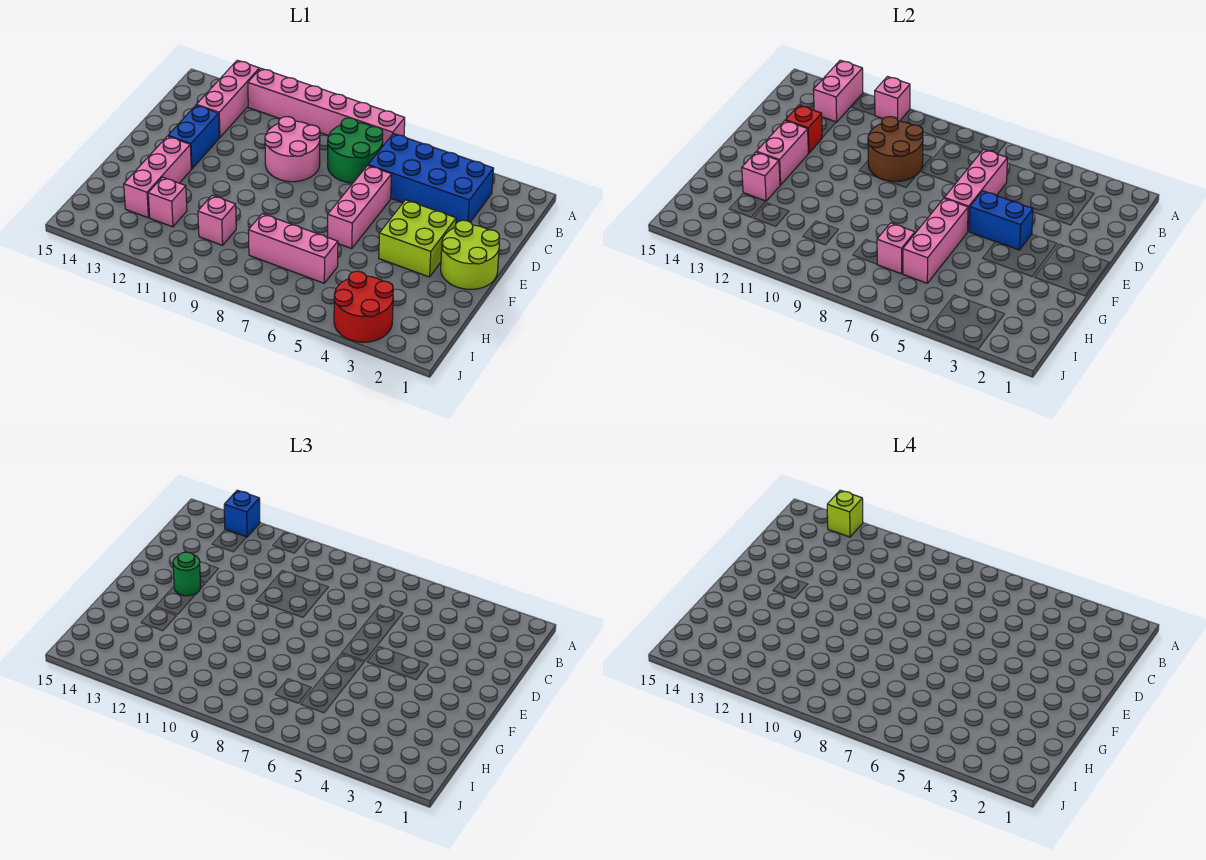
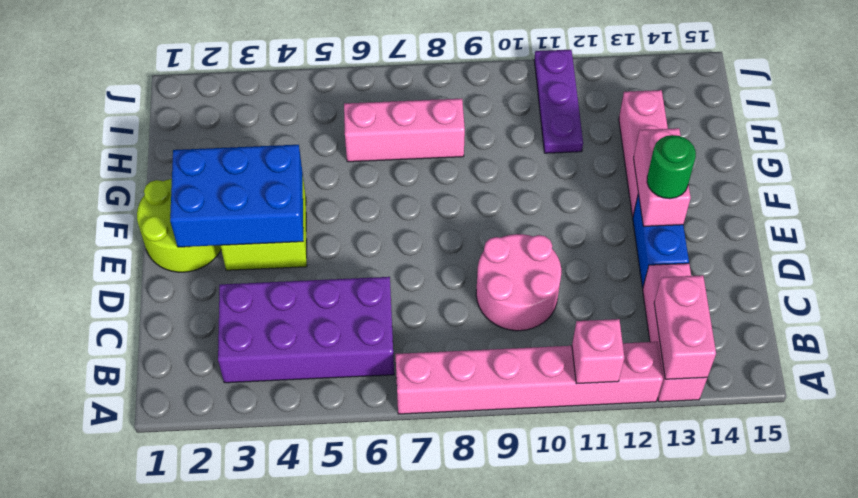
purple brick B3:C6 level 1 -> blue brick B3:C6 level 1
blue brick E2:F4 level 2 -> blue brick E4:E5 level 2
purple plate H11:J11 level 1 -> none
none -> green round brick B7:C8 level 1
none -> pink brick D6:F6 level 1
none -> pink brick H10 level 1

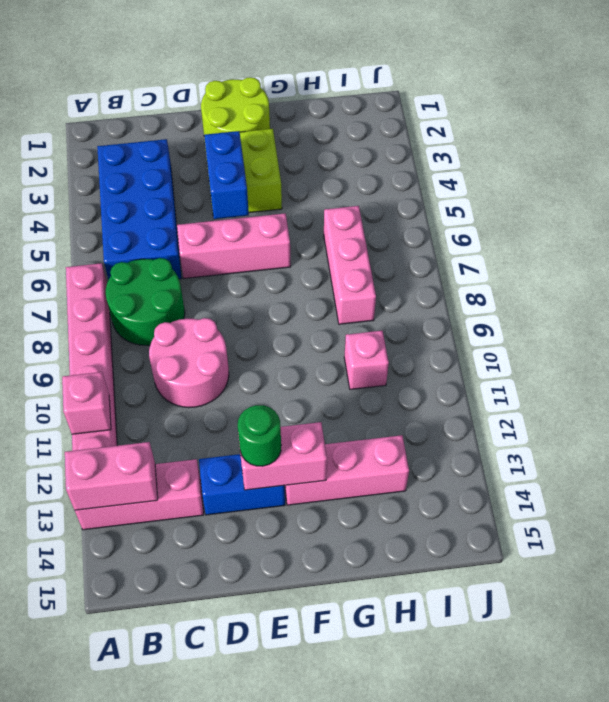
none -> pink brick H12 level 1
none -> red round brick I3:J4 level 1
none -> pink brick C6:E6 level 2

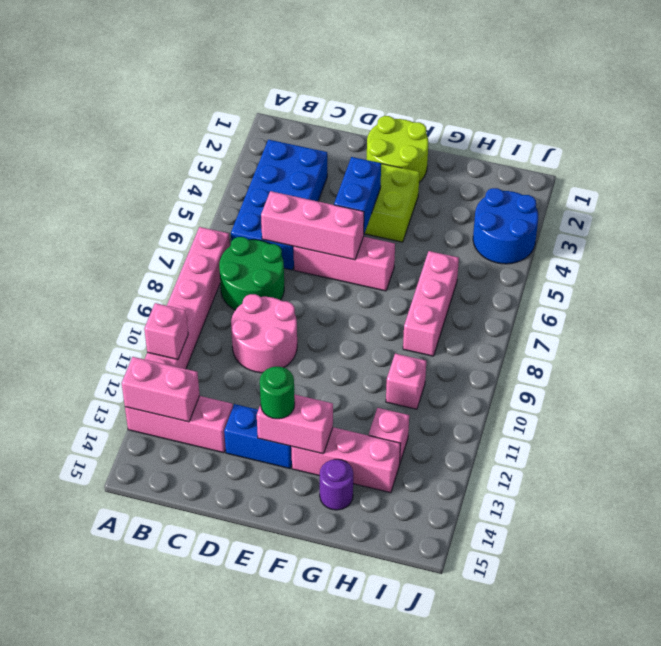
purple round brick G14 level 1 -> none
blue round brick I3:J4 level 1 -> red round brick I3:J4 level 1
none -> brown round brick C9:D10 level 2
none -> red brick D13 level 2
none -> pink brick F6:H6 level 2

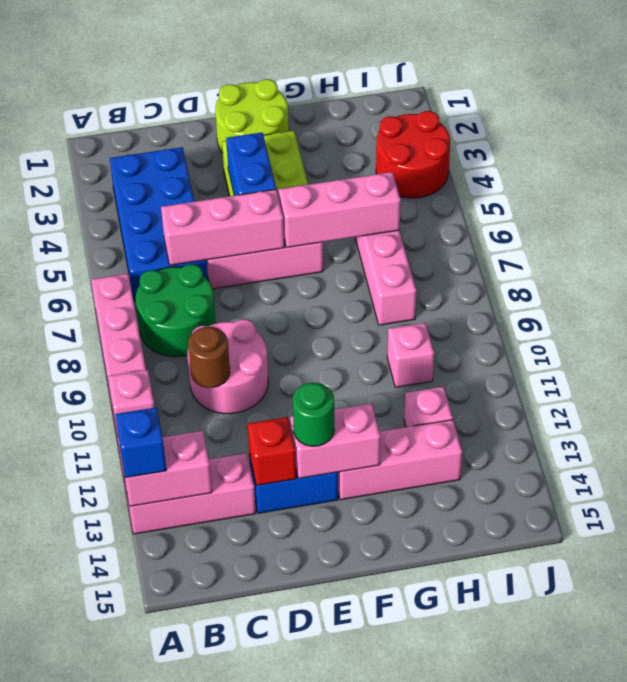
brown round brick C10 level 2 -> brown round brick C9:D10 level 2
none -> pink brick G13 level 2
none -> pink brick H7 level 2
none -> lime brick A13 level 4

